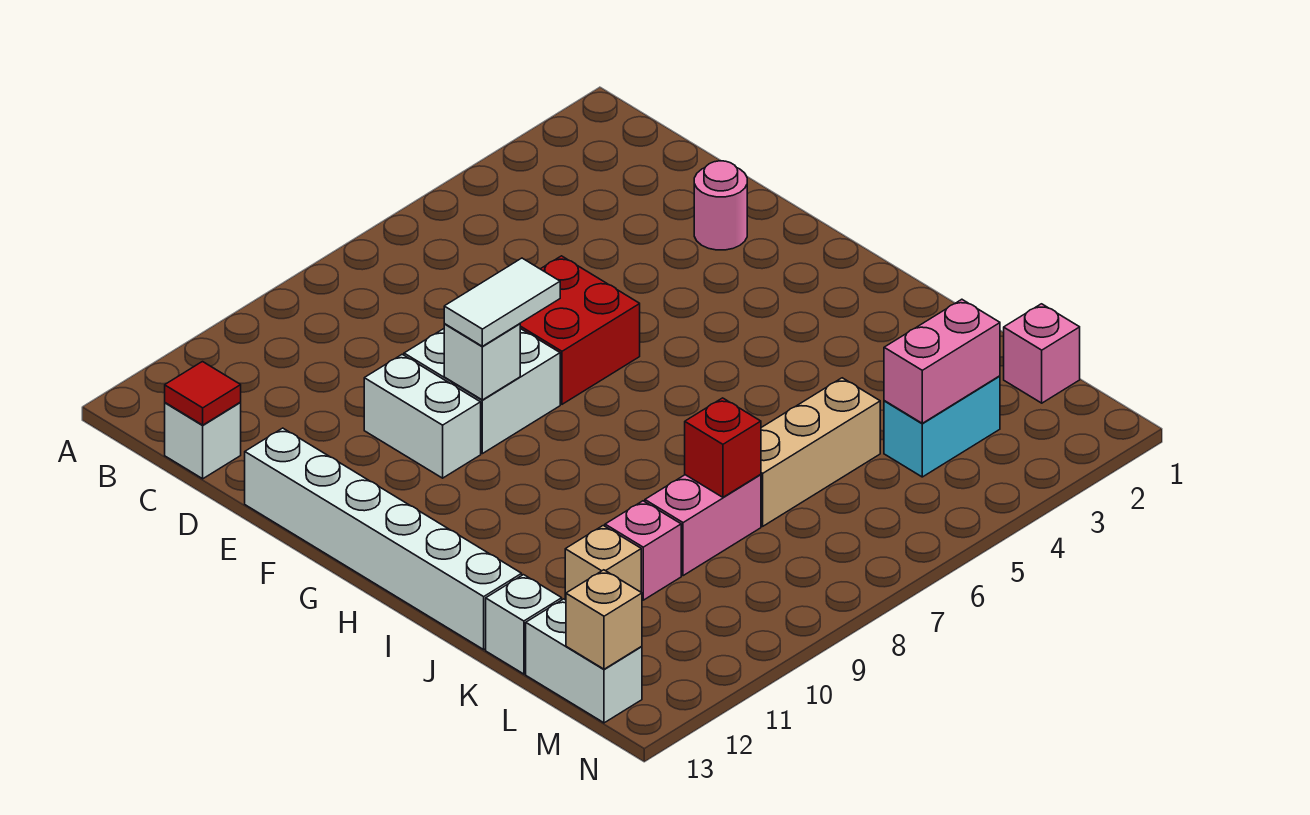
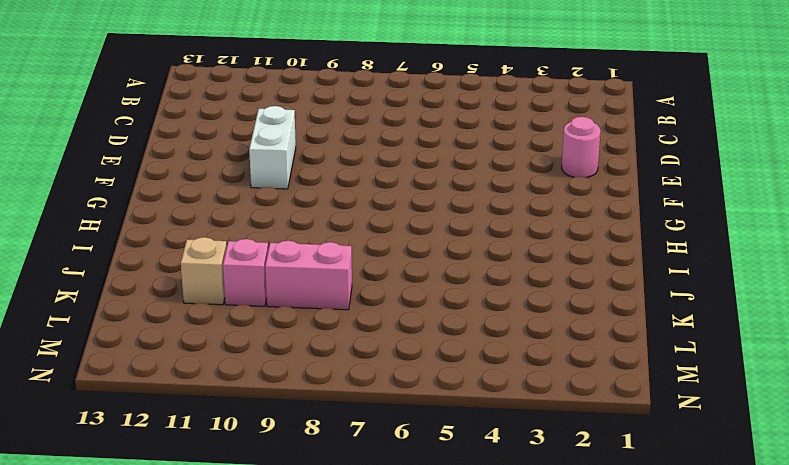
none -> white brick C13 level 1
none -> red brick E6:F7 level 1
none -> white brick E8:F9 level 1

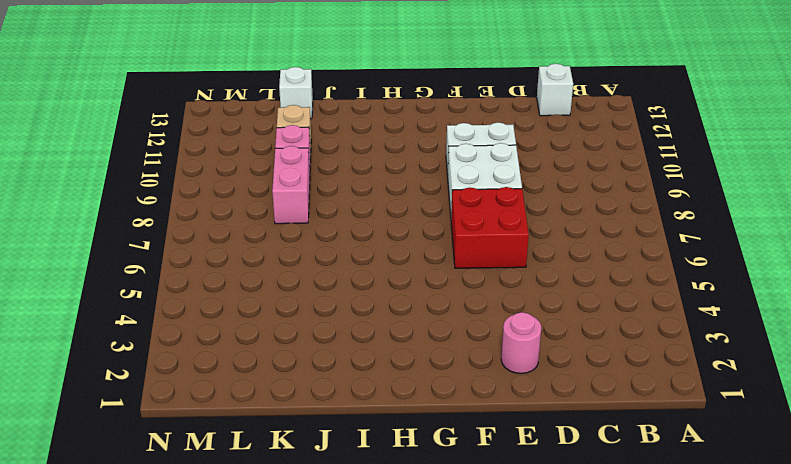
none -> white brick E13:J13 level 1
none -> tan brick K5:K7 level 1
none -> pink brick L1 level 1

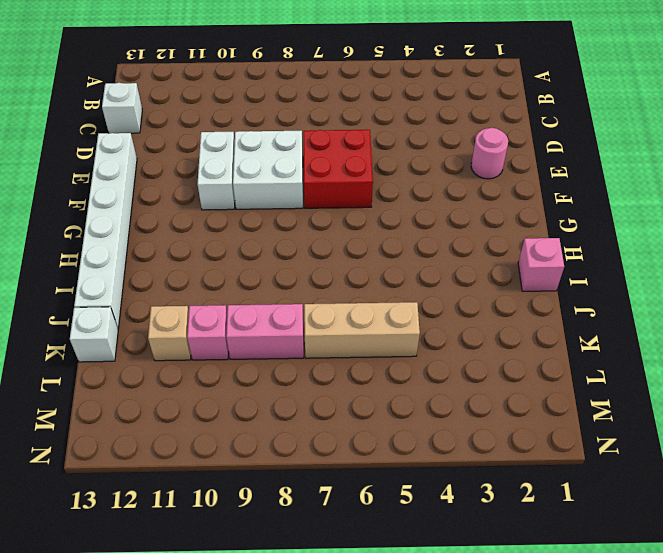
pink brick I1 level 1 -> pink brick L1 level 1
none -> cyan brick L3:L4 level 1
none -> white brick L13:M13 level 1
none -> red tile C13 level 2

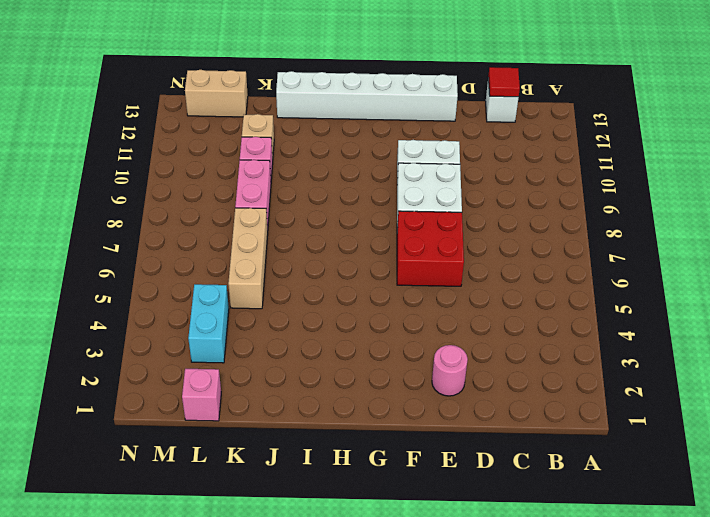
tan brick L13:M13 level 1 -> white brick L13:M13 level 1
none -> white brick K13 level 1
none -> white brick F9 level 2
none -> red brick K8 level 2

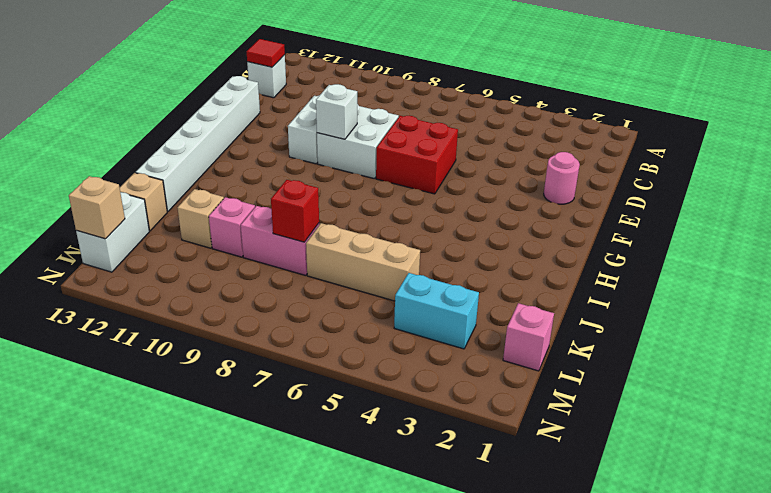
tan brick K13 level 1 -> white brick K13 level 1
none -> pink brick L3:L4 level 2
none -> white tile F8:F9 level 3

